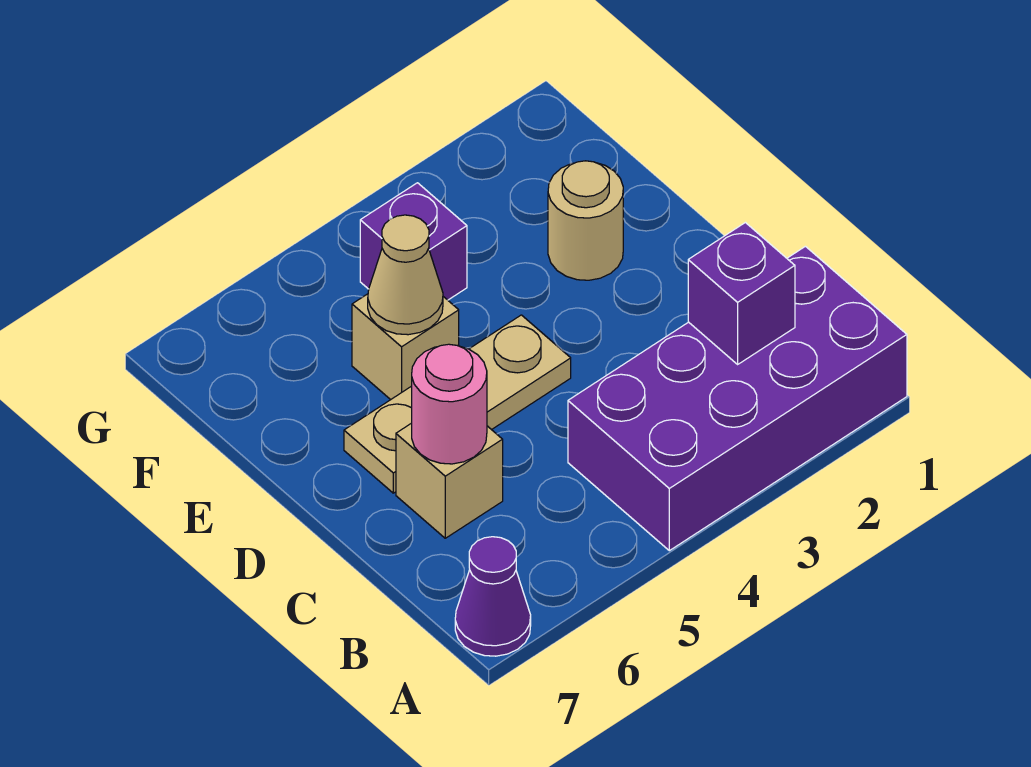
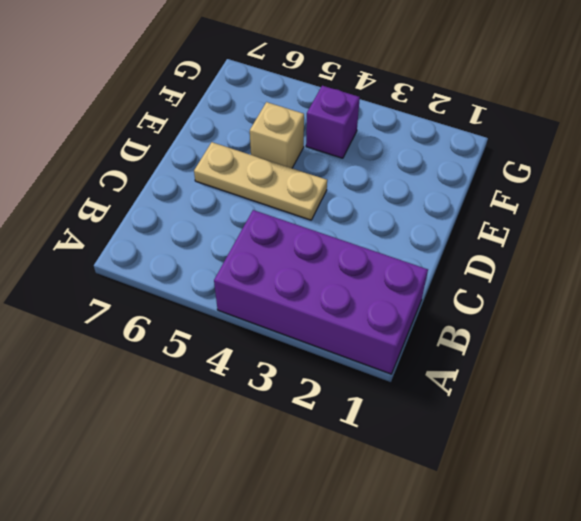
none -> purple cone A7 level 1
none -> tan brick C6 level 1

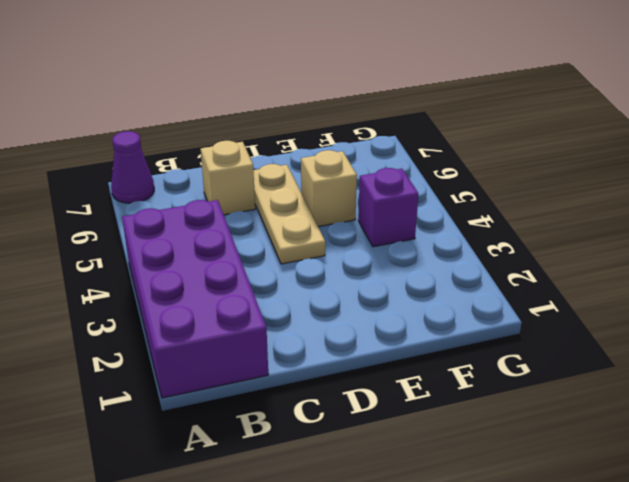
none -> tan round brick E2 level 1
none -> purple brick B2 level 2

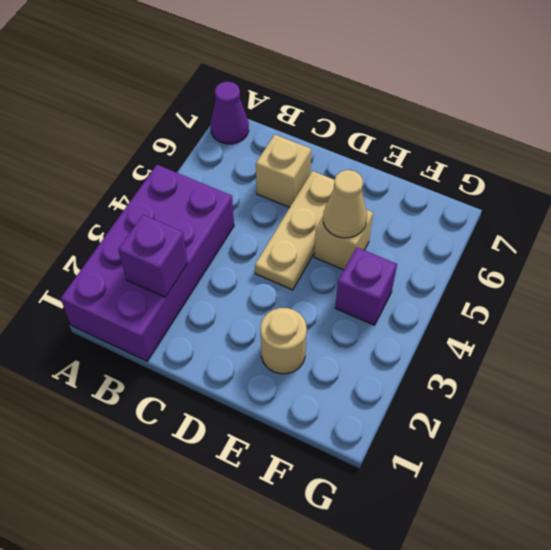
none -> pink round brick C6 level 2

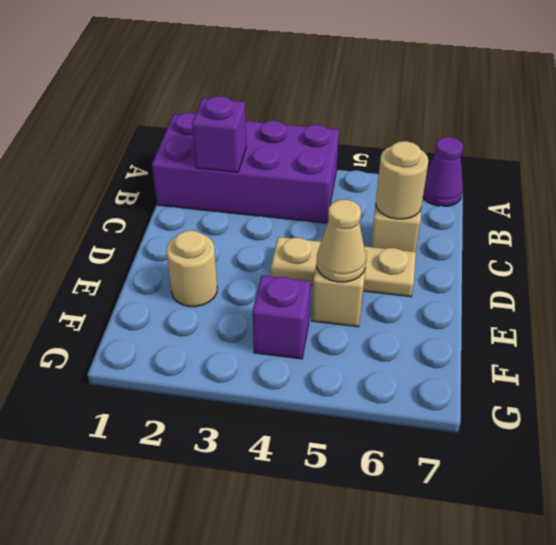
tan round brick C6 level 2 -> pink round brick C6 level 2

